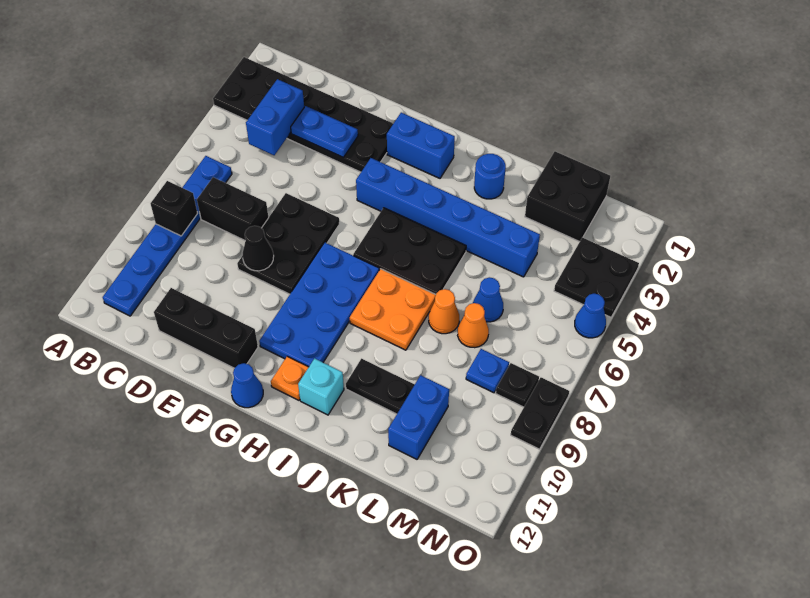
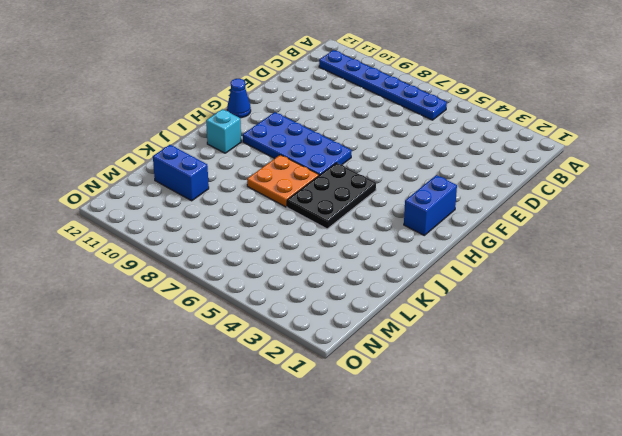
none -> black plate A2:F3 level 1
none -> black brick C7:D7 level 1
none -> black brick D11:F11 level 1

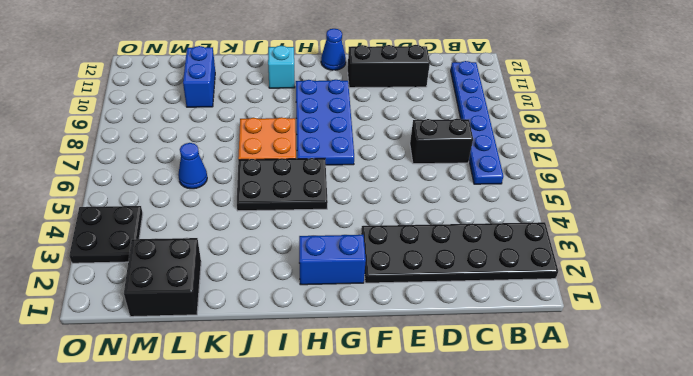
none -> black plate E6:F8 level 1
none -> blue brick G4:L4 level 1
none -> orange plate H11 level 1

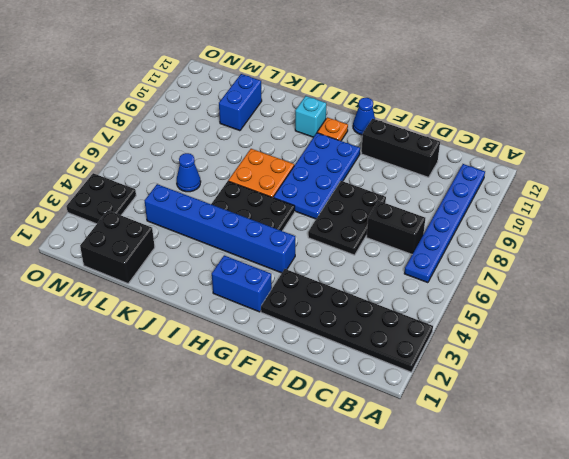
none -> blue round brick J2 level 1
none -> black plate J10:K10 level 1
none -> orange cone K7 level 1

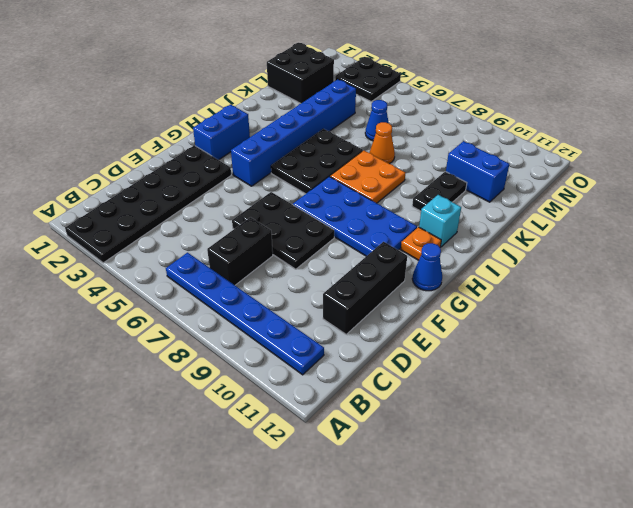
none -> blue round brick J2 level 1
none -> orange cone L7 level 1
none -> blue plate M8 level 1

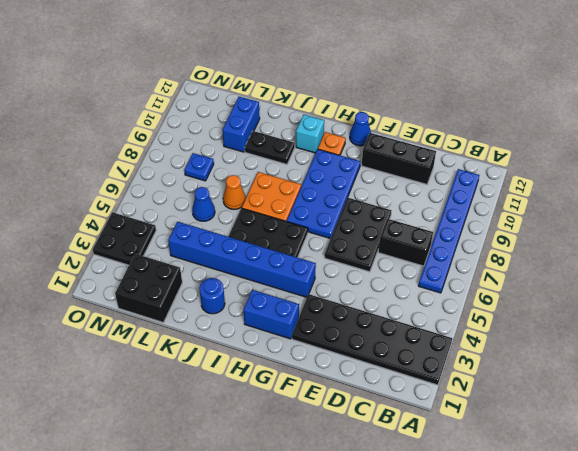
none -> orange cone L7 level 1
none -> black plate N8 level 1
none -> blue cone O5 level 1

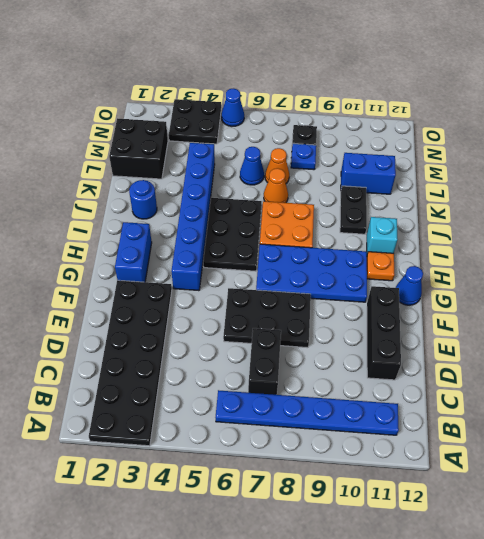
none -> black plate O8:O9 level 1
none -> black brick B8 level 2
none -> blue brick C3:C4 level 2

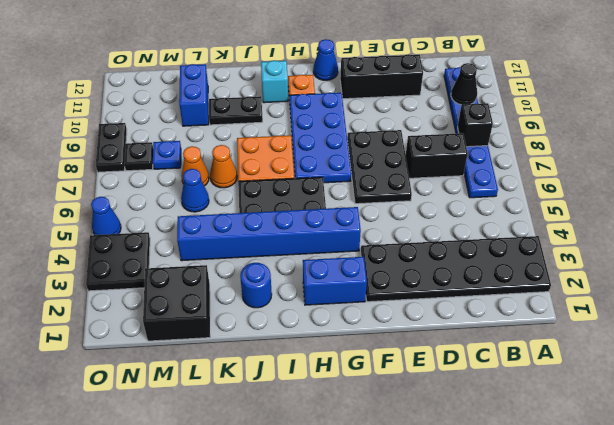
black cone B10 level 2 -> black cone E8 level 2
none -> blue brick C3:C4 level 2
none -> blue plate D3:E3 level 2

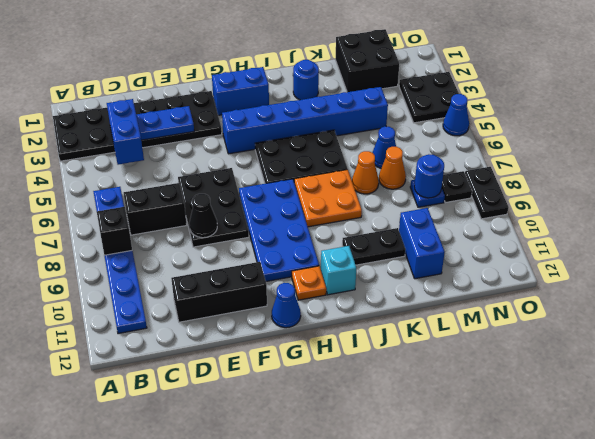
blue round brick M8 level 2 -> none

